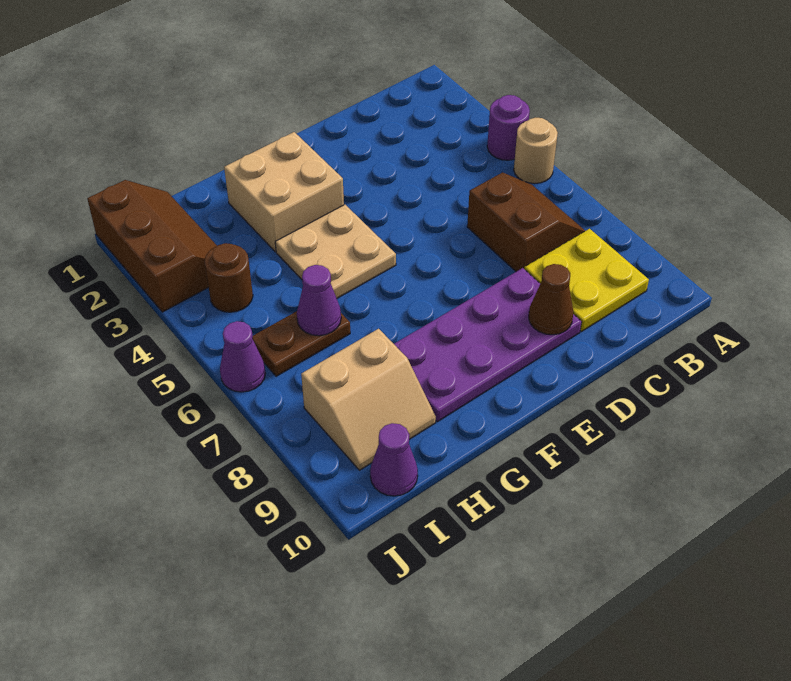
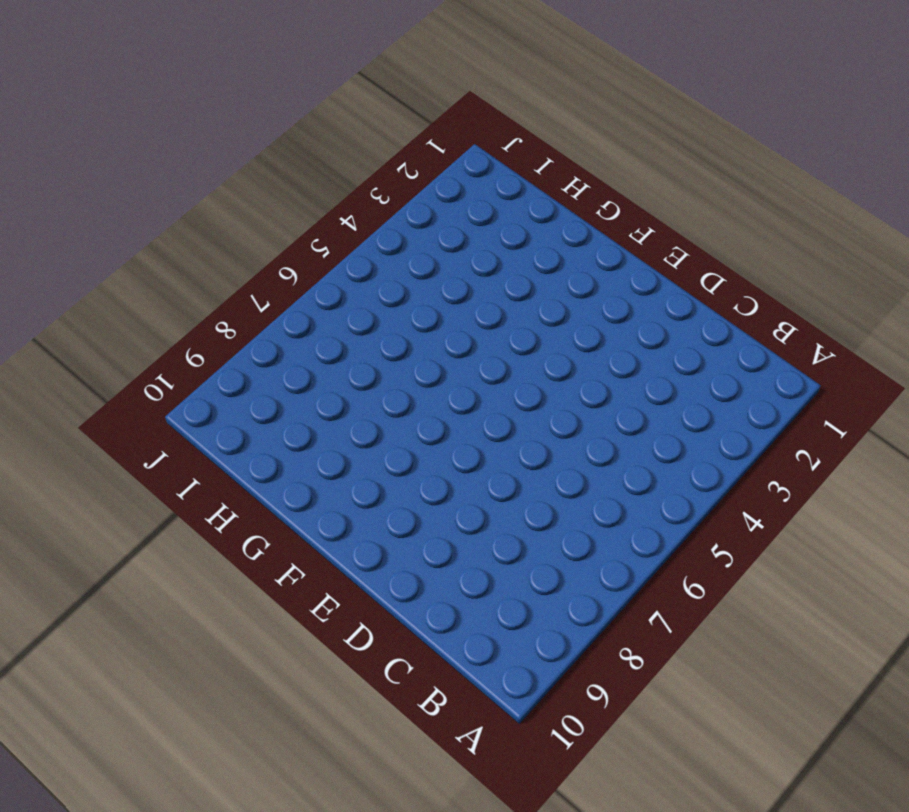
none -> purple round brick A4 level 1
none -> tan round brick A5 level 1
none -> brown slope B6:C7 level 1 top C

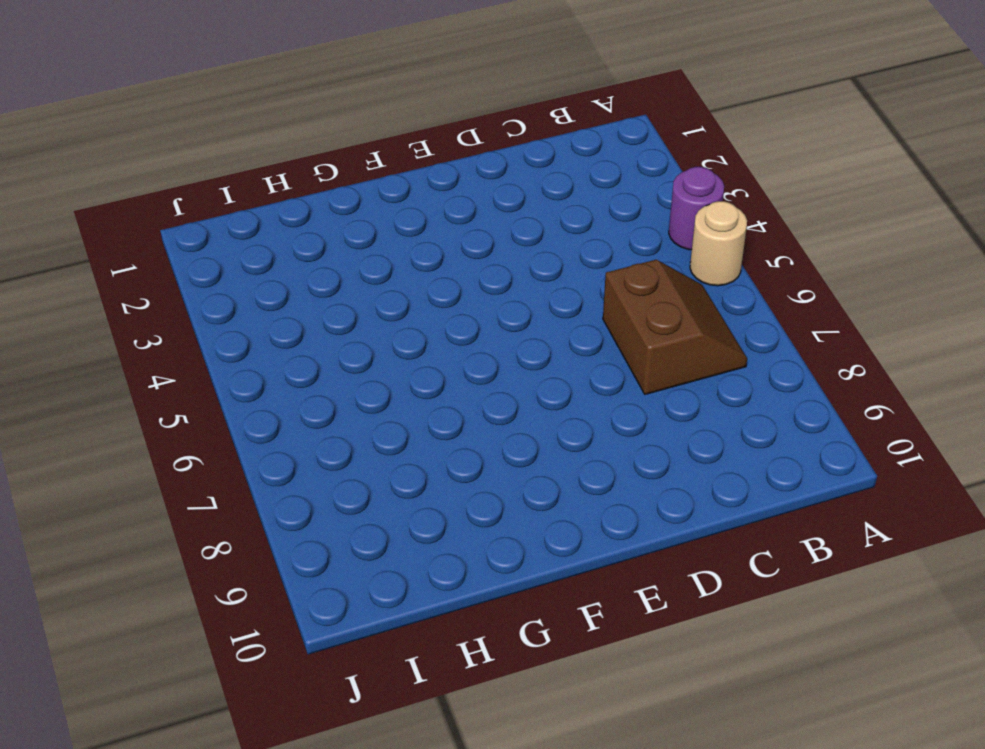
none -> yellow plate B8:C9 level 1
none -> purple plate D8:G9 level 1
none -> tan brick F2:G3 level 1

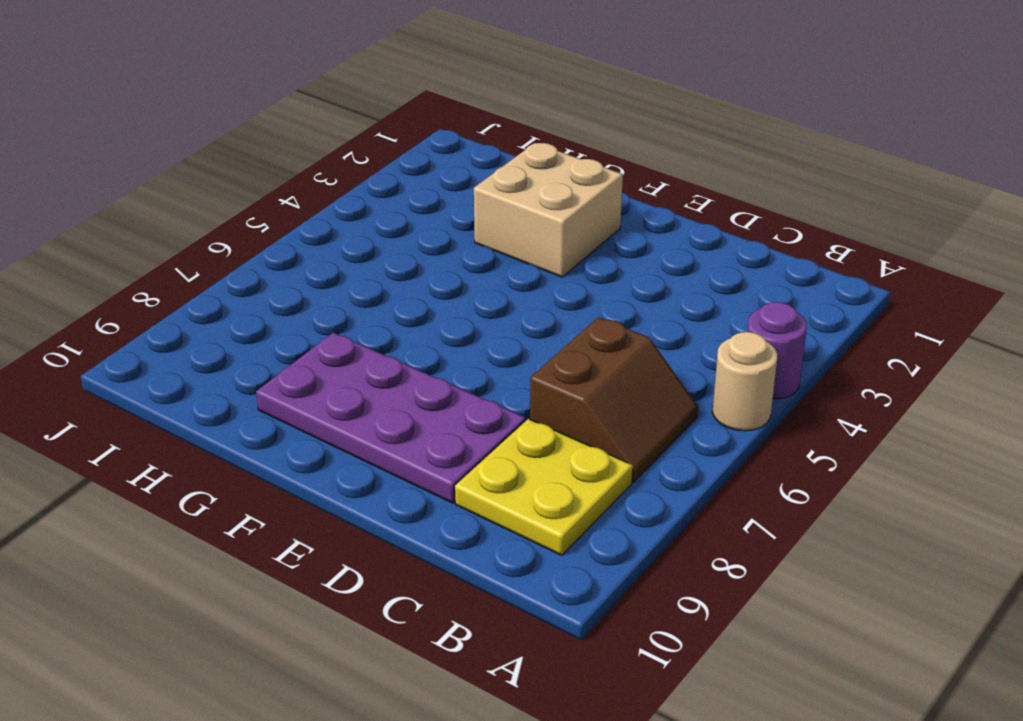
none -> tan plate F4:G5 level 1
none -> brown plate H6:I6 level 1
none -> tan slope H8:I9 level 1 top 8

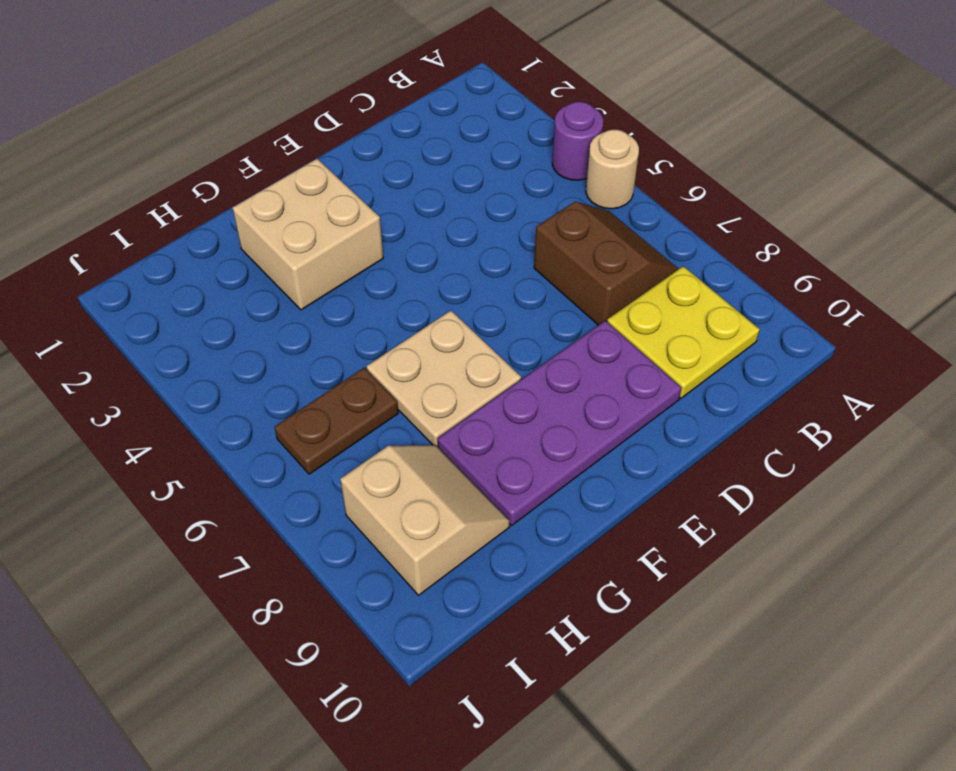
tan plate F6:G7 level 1 -> tan plate F4:G5 level 1
tan slope H8:I9 level 1 top I -> tan slope H8:I9 level 1 top 8
none -> brown slope I1:J3 level 1 top J
none -> brown round brick I4 level 1
none -> purple cone I10 level 1

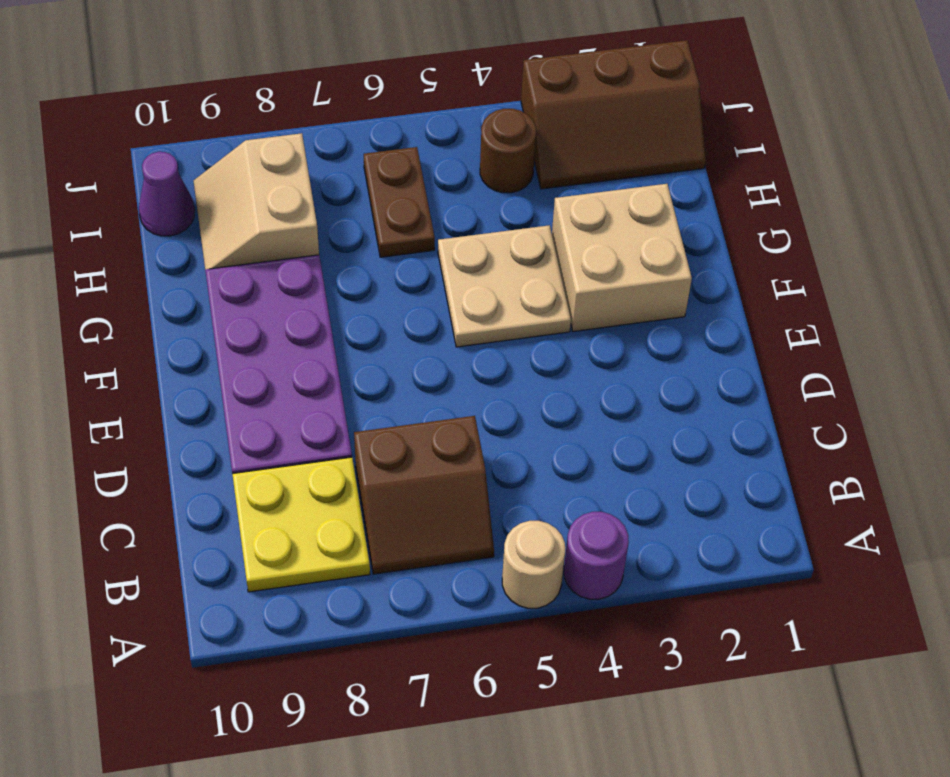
none -> purple cone J6 level 1
none -> brown cone D9 level 2
none -> purple cone H6 level 2

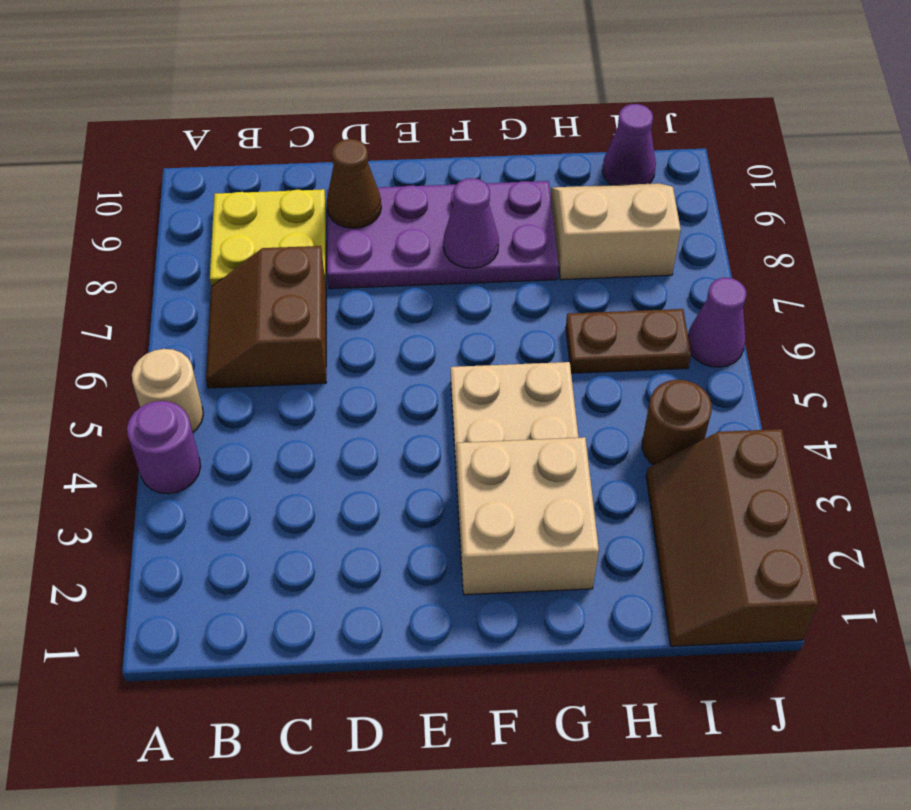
purple cone F8 level 2 -> purple cone H6 level 2

